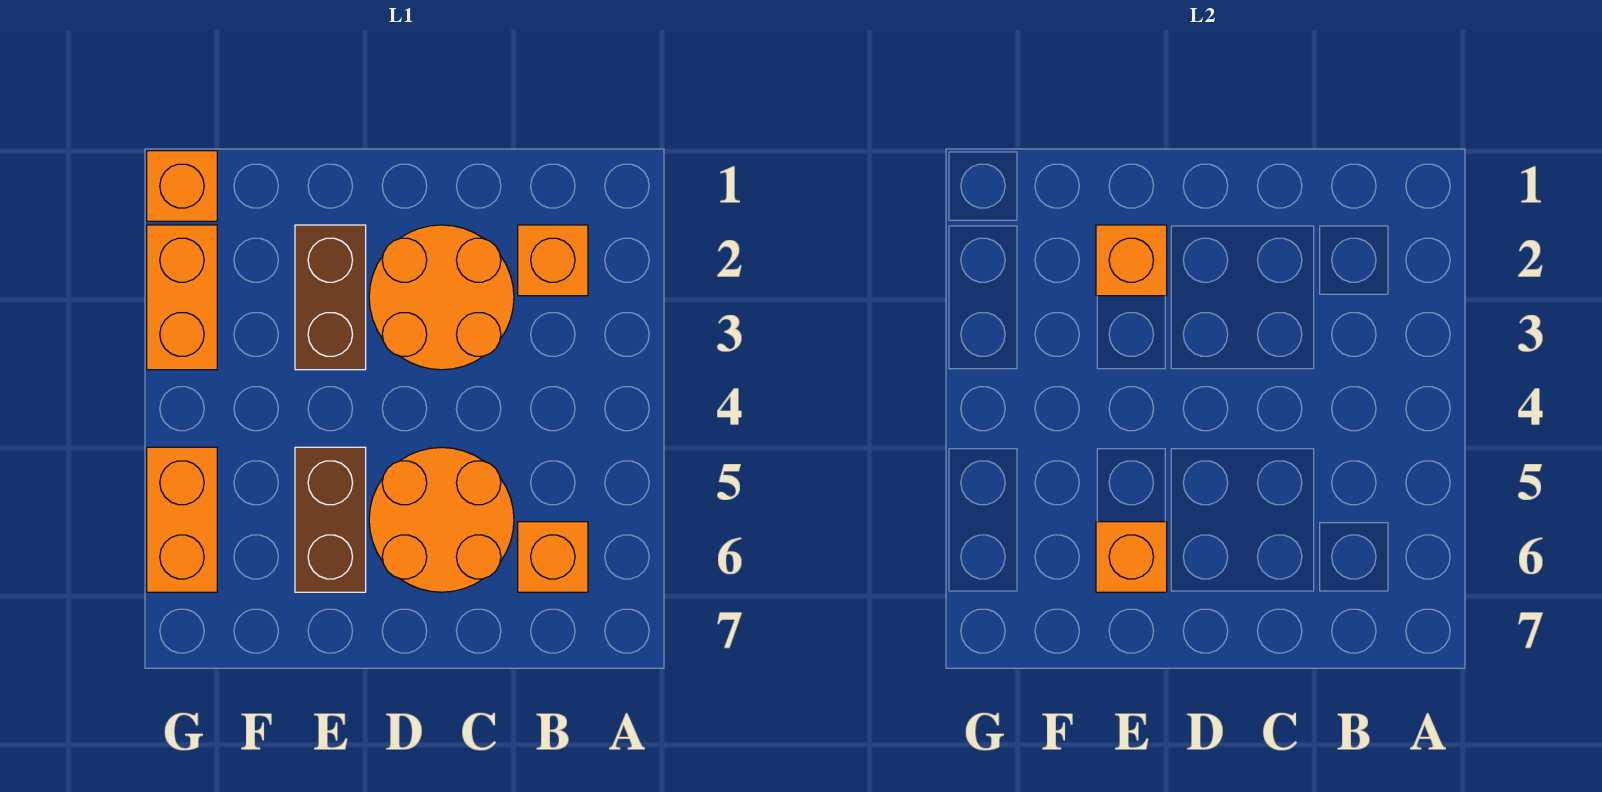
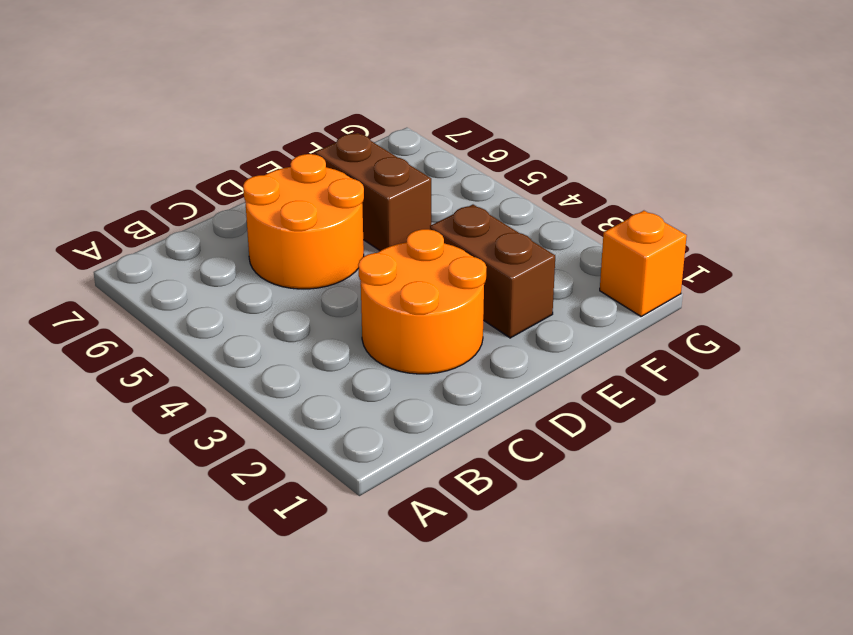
none -> orange brick B2 level 1
none -> orange brick B6 level 1

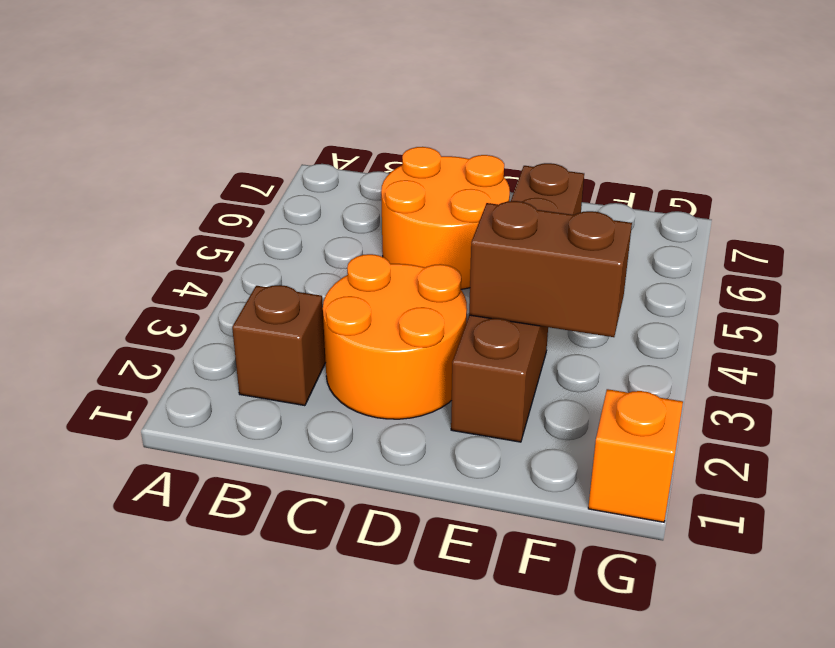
brown brick B2 level 1 -> orange brick B2 level 1
brown brick E3:F3 level 2 -> none
none -> orange brick B6 level 1
none -> orange brick G2:G3 level 1

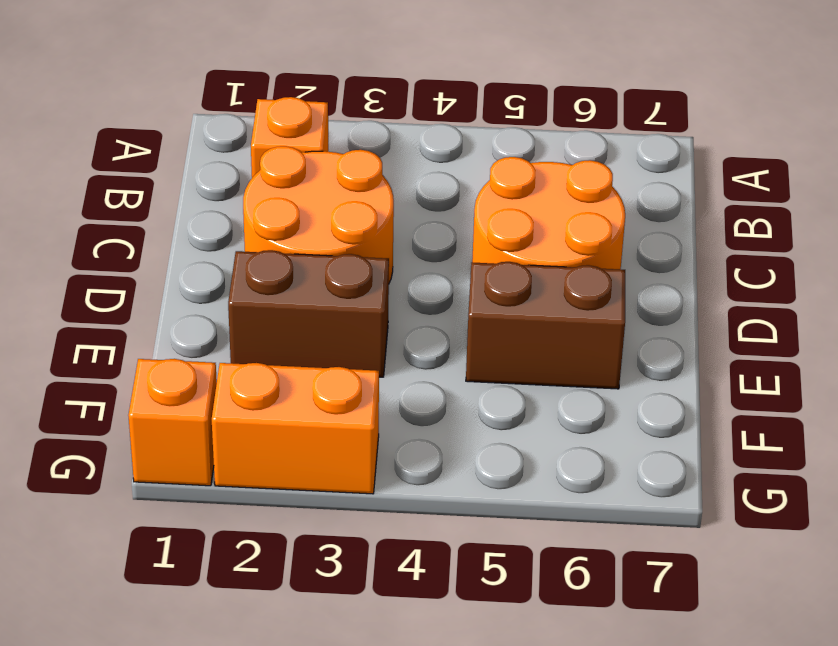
none -> orange brick B6 level 1
none -> orange brick G5:G6 level 1

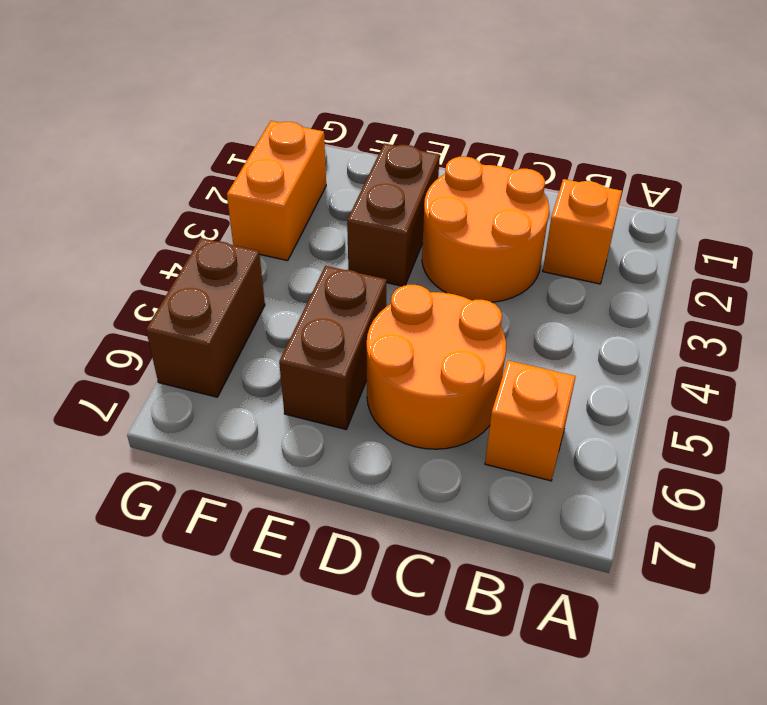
brown brick G5:G6 level 1 -> orange brick G5:G6 level 1
none -> orange brick G1 level 1
none -> orange brick E2 level 2

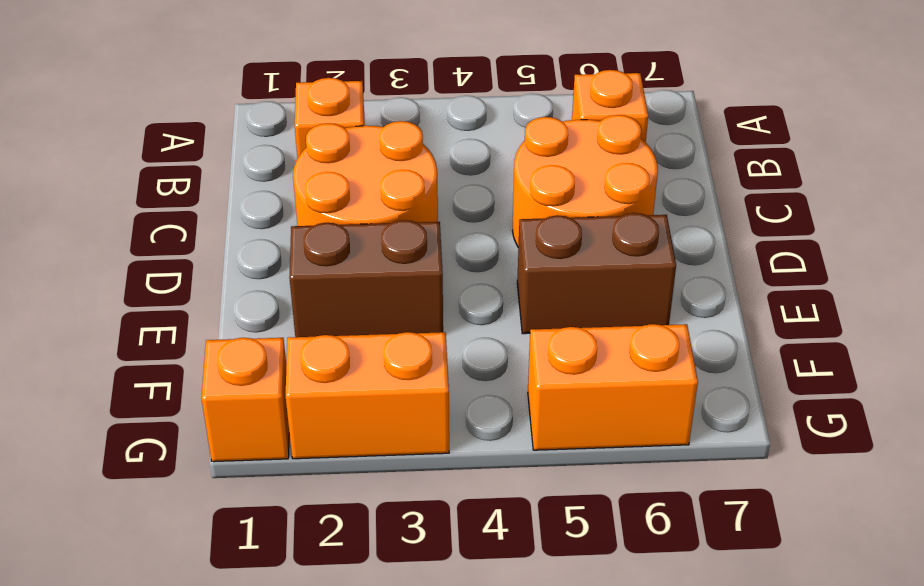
none -> orange brick E2 level 2
none -> orange brick E6 level 2

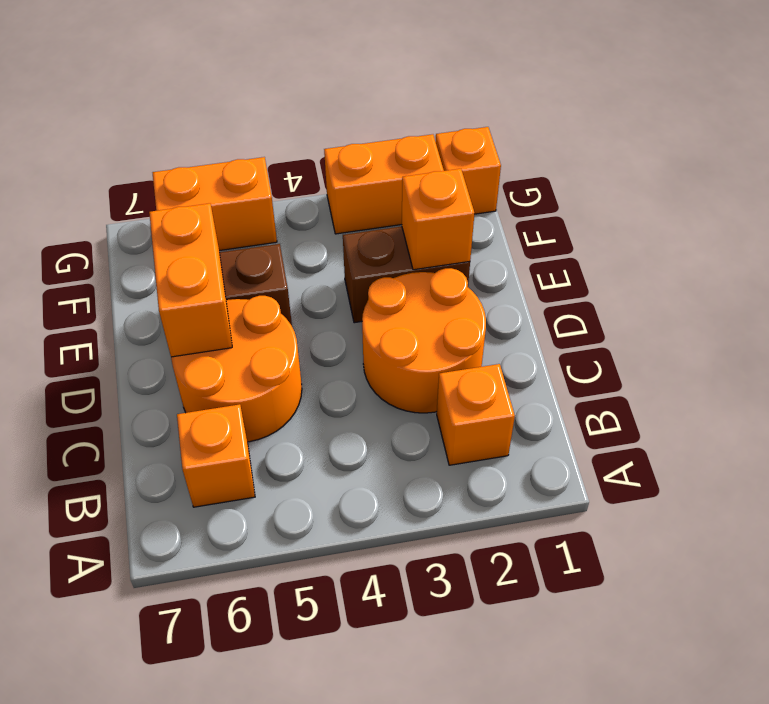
orange brick D6:E6 level 2 -> orange brick E6 level 2

